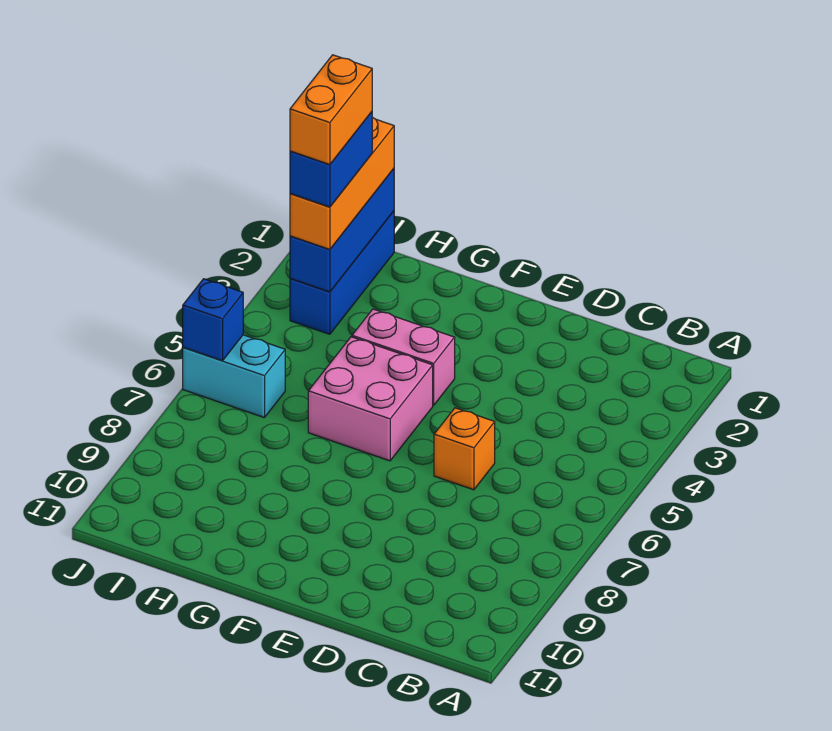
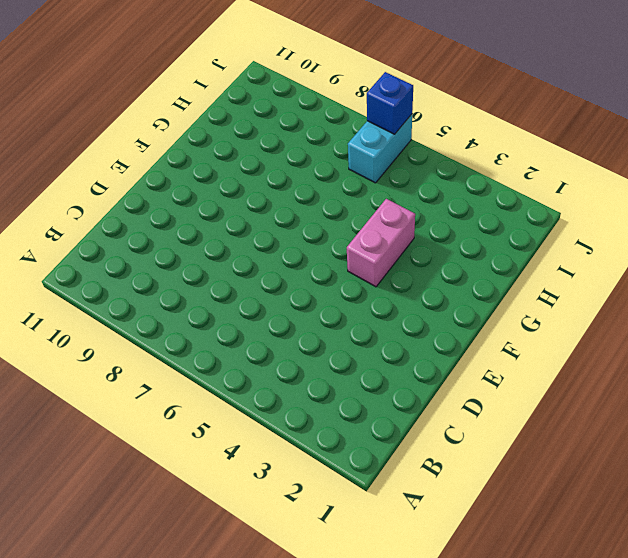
none -> orange brick D6 level 1
none -> pink brick F5:G6 level 1

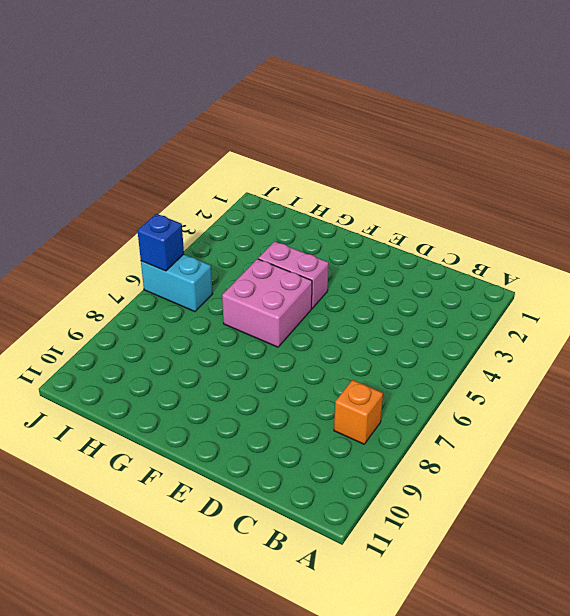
orange brick B8 level 1 -> orange brick D6 level 1
none -> blue brick I1:I3 level 1
none -> blue brick I1:I3 level 2

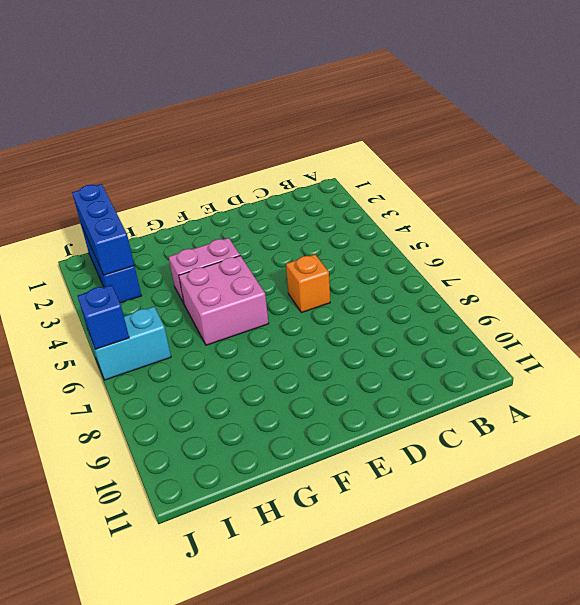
none -> orange brick I1:I3 level 3
none -> blue brick I2:I3 level 4

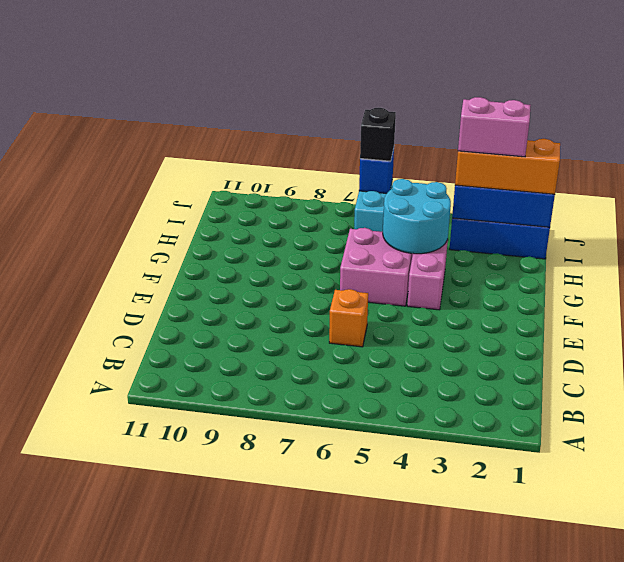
cyan round brick G4:H5 level 2 -> none
pink brick I2:I3 level 4 -> blue brick I2:I3 level 4
black brick J6 level 3 -> none
none -> orange brick I2:I3 level 5

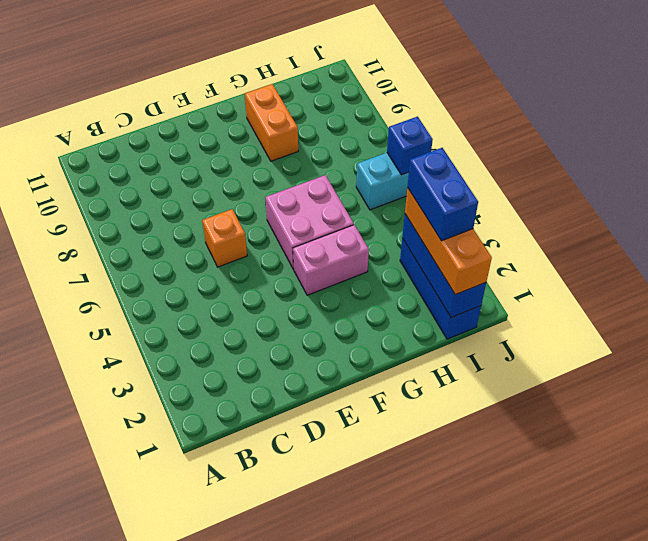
orange brick G9:G10 level 1 -> orange brick I2:I3 level 5

